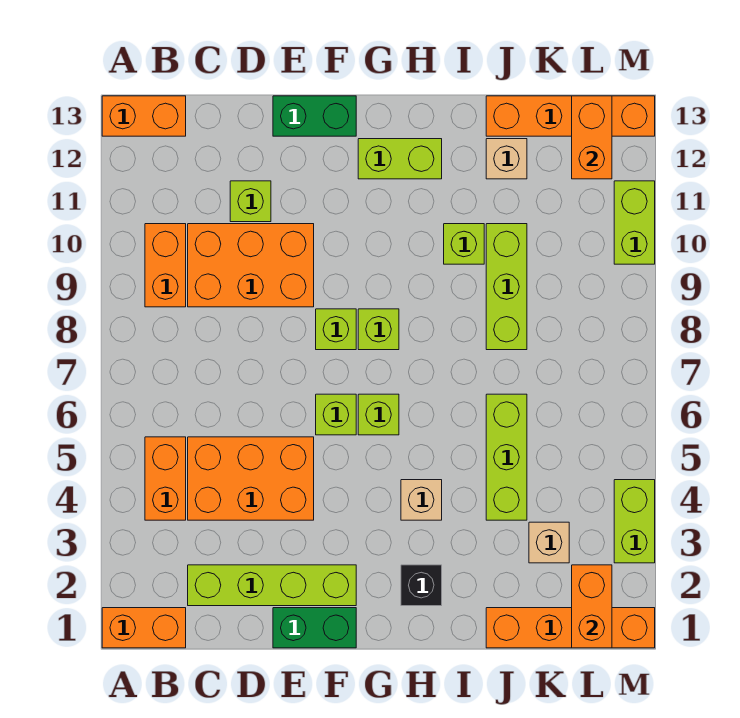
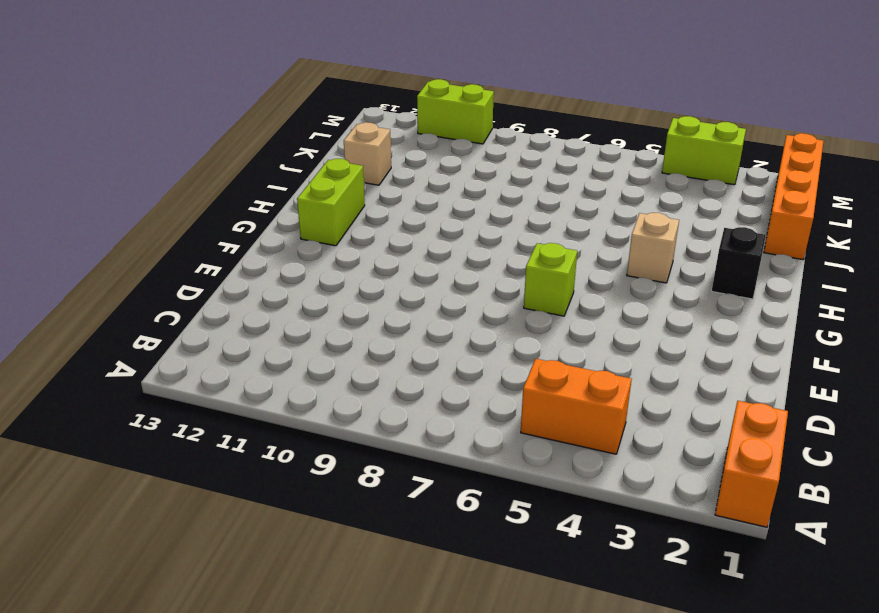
none -> orange brick A13:B13 level 1
none -> orange brick B9:B10 level 1
none -> lime brick C2:F2 level 1

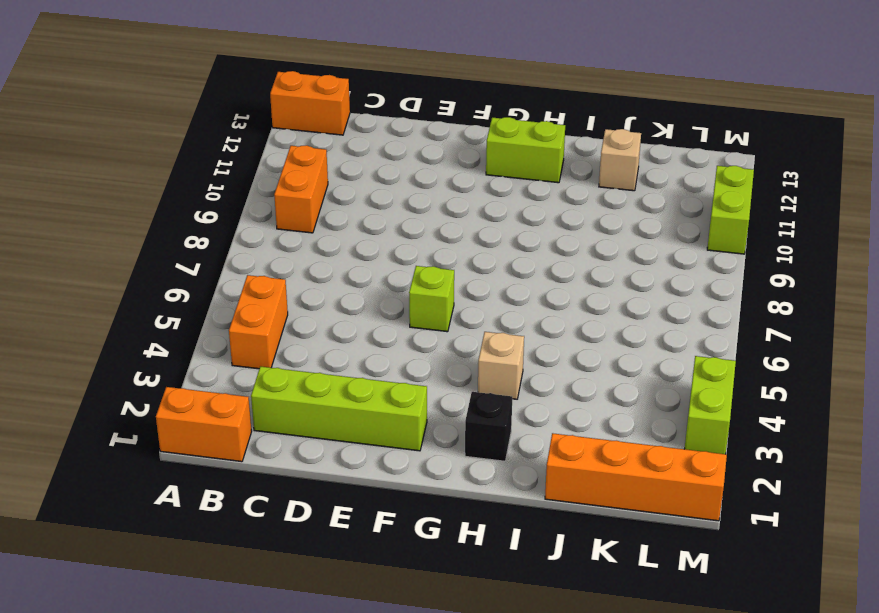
none -> orange brick C4:E5 level 1
none -> orange brick C9:E10 level 1
none -> lime brick D11 level 1

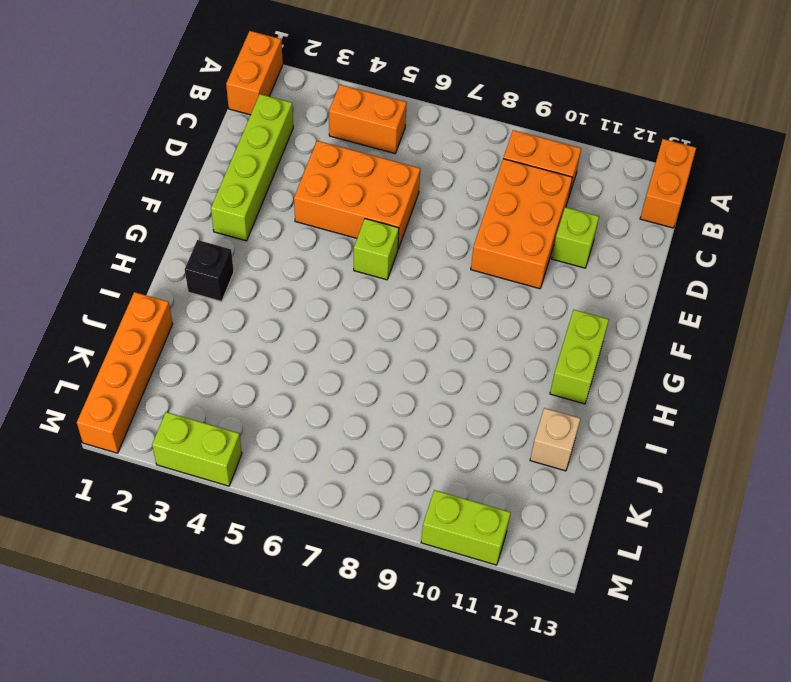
orange brick D4:E6 level 1 -> orange brick C4:E5 level 1
none -> green brick E1:F1 level 1
none -> green brick E13:F13 level 1
none -> lime brick F8 level 1

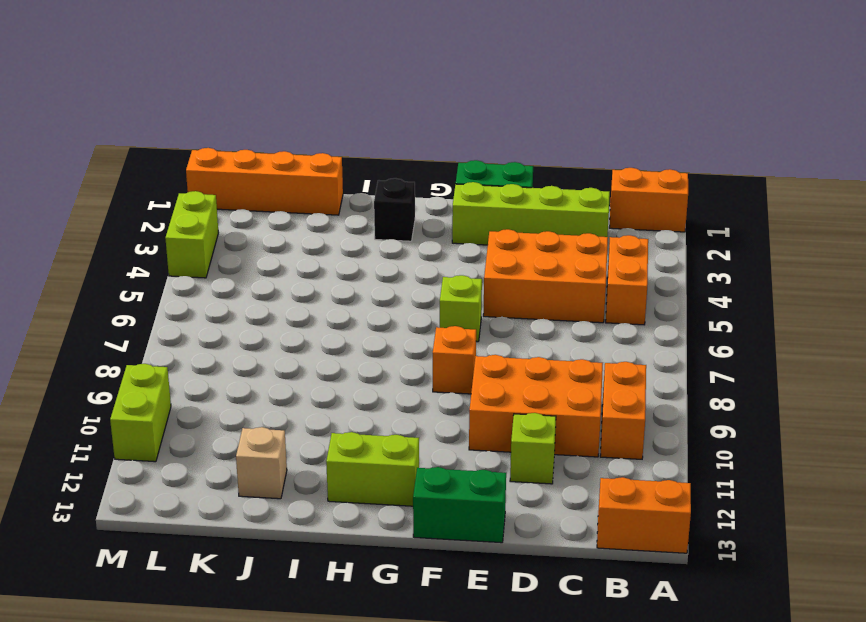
orange brick F8 level 1 -> lime brick F8 level 1
none -> lime brick G6 level 1
none -> lime brick G8 level 1
none -> tan brick H4 level 1

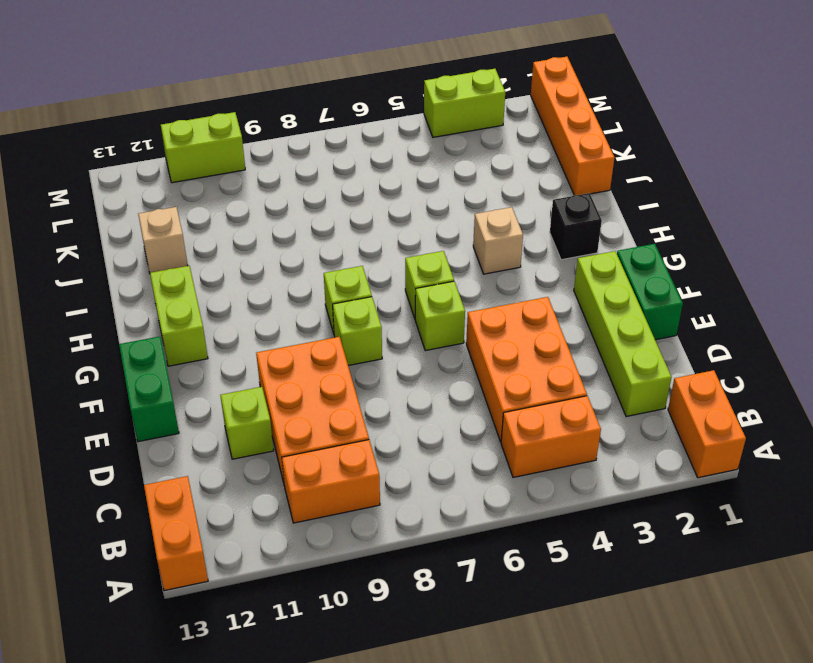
none -> lime brick I10 level 1
none -> lime brick J4:J6 level 1
none -> lime brick J8:J10 level 1

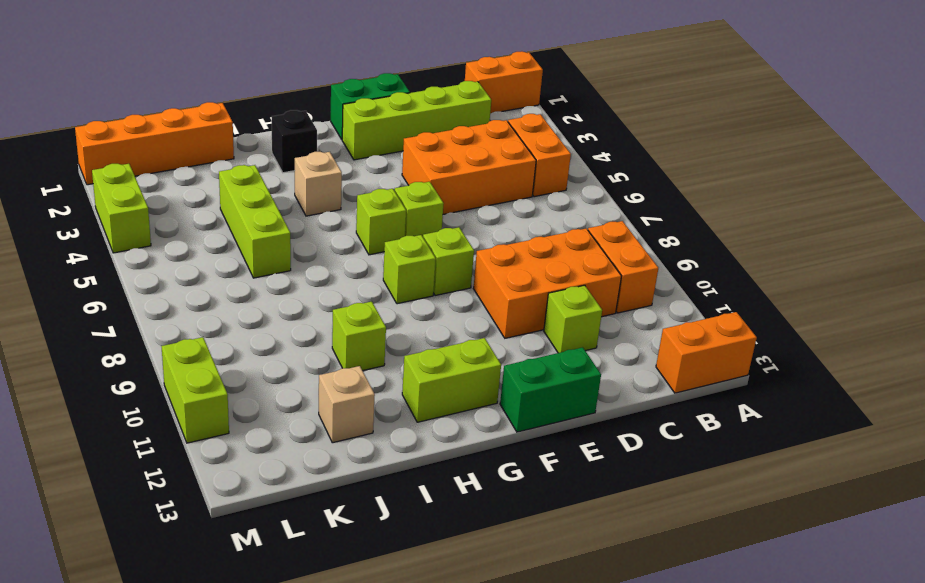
none -> lime brick J8:J10 level 1
none -> orange brick J13:M13 level 1
none -> tan brick K3 level 1

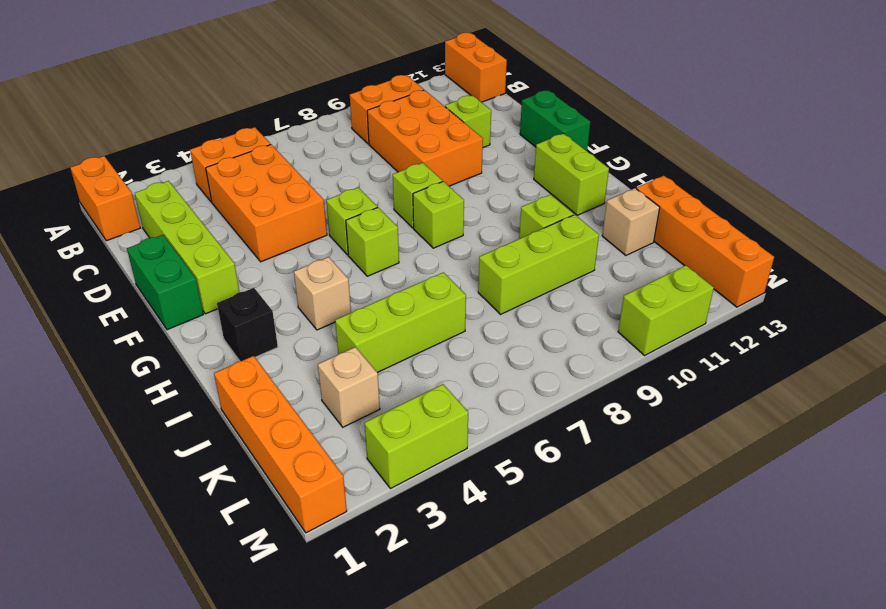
none -> orange brick L1:L2 level 2
none -> orange brick L12:L13 level 2

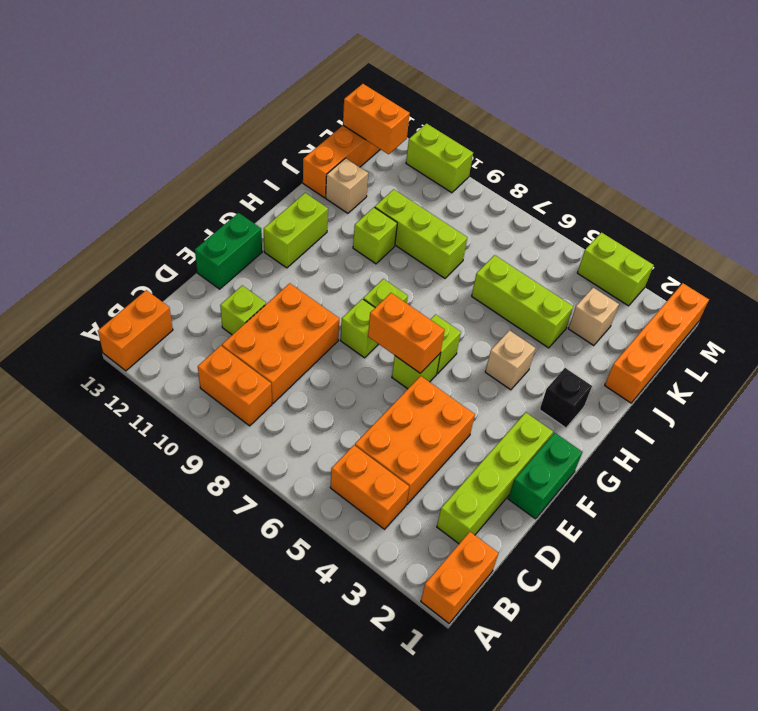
orange brick F6:F7 level 2 -> orange brick L1:L2 level 2

